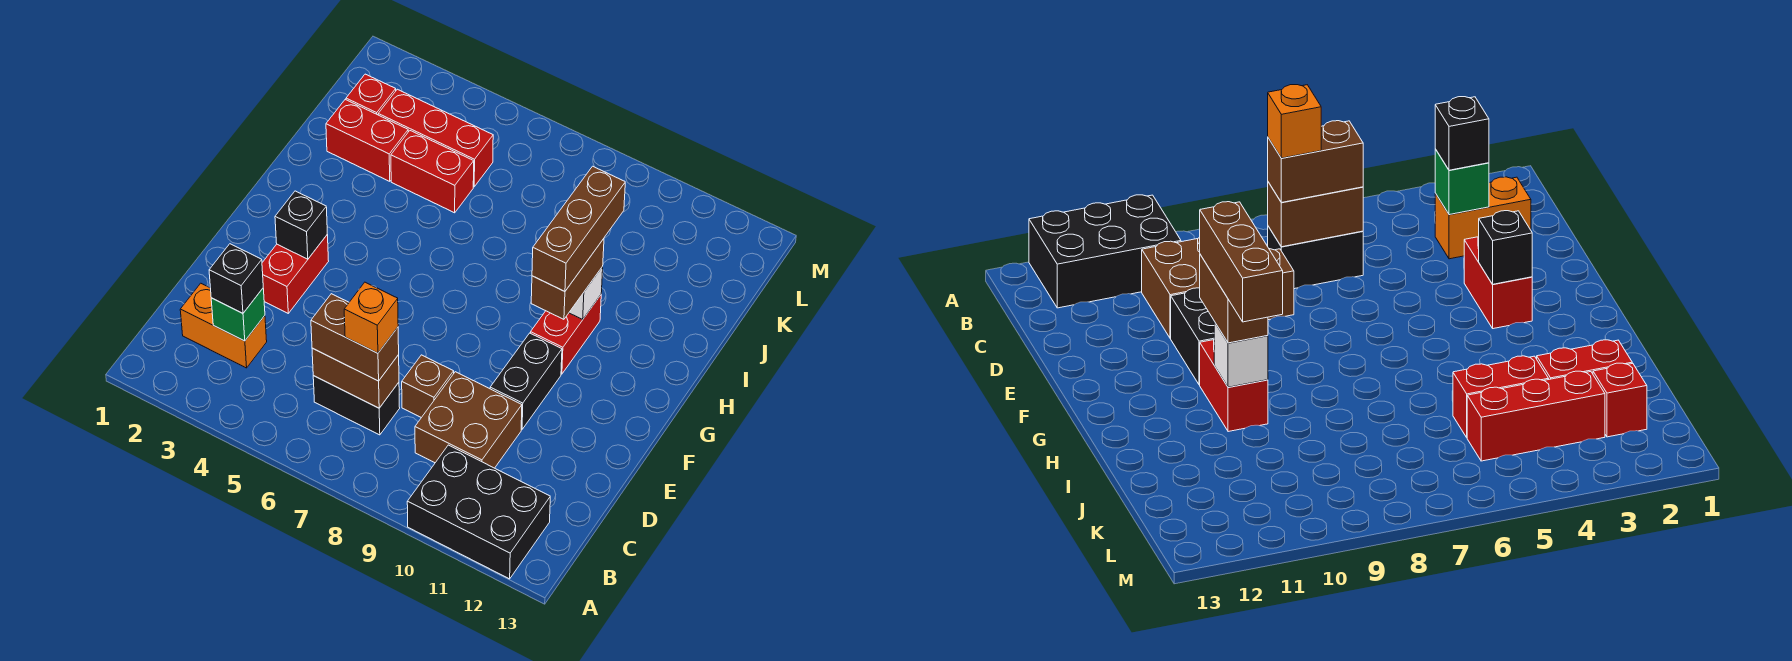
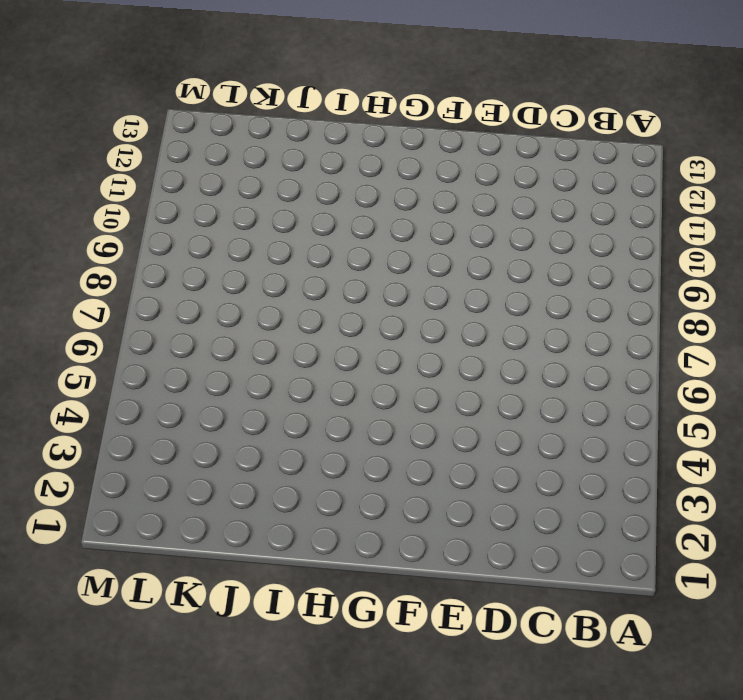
none -> black brick A10:B12 level 1
none -> orange brick C2:C3 level 1
none -> black brick C6:C7 level 1

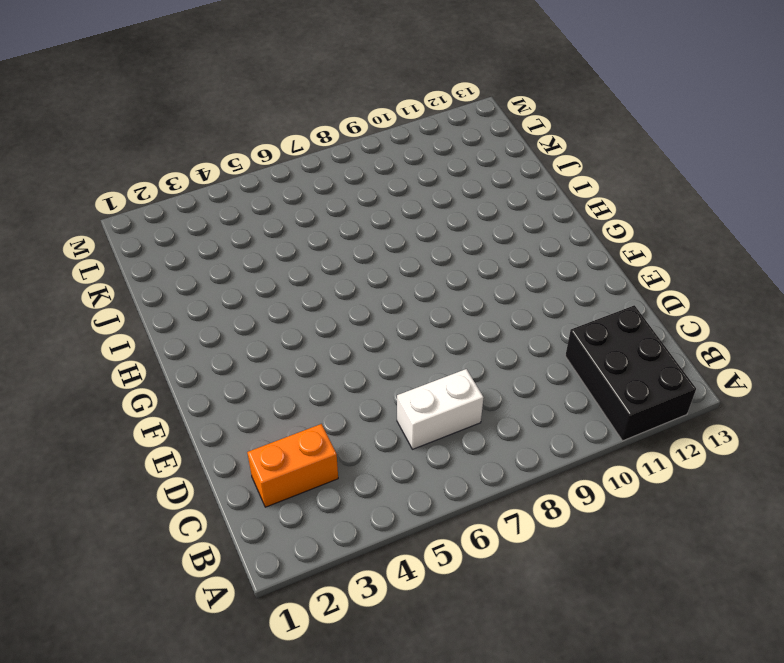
black brick A11:C12 level 1 -> black brick A10:B12 level 1
white brick C6:C7 level 1 -> black brick C6:C7 level 1
none -> brown brick C9:D10 level 1
none -> brown brick D8 level 1
none -> red brick E3:F3 level 1

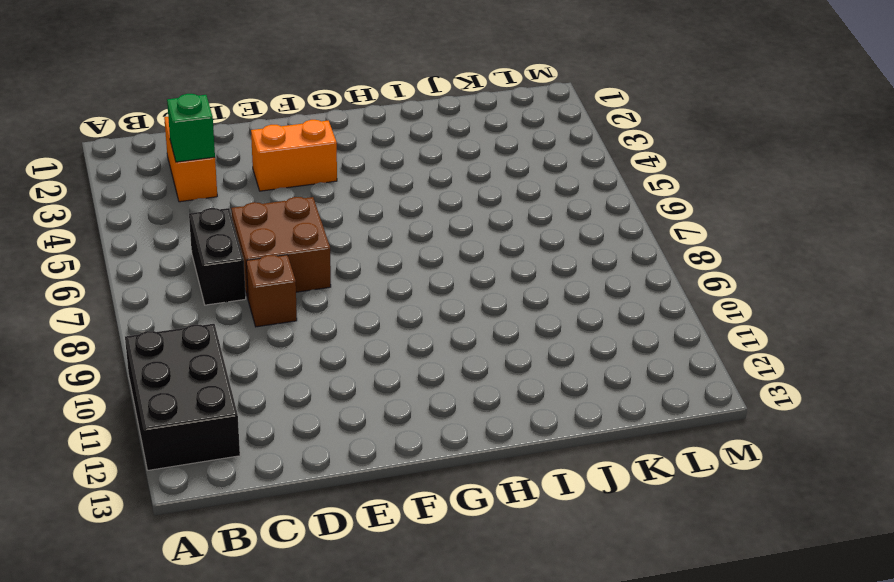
brown brick D6:E7 level 1 -> brown brick C9:D10 level 1
orange brick E3:F3 level 1 -> red brick E3:F3 level 1
none -> black brick E10:F10 level 1
none -> red brick G10:H10 level 1
none -> red brick J2:J3 level 1

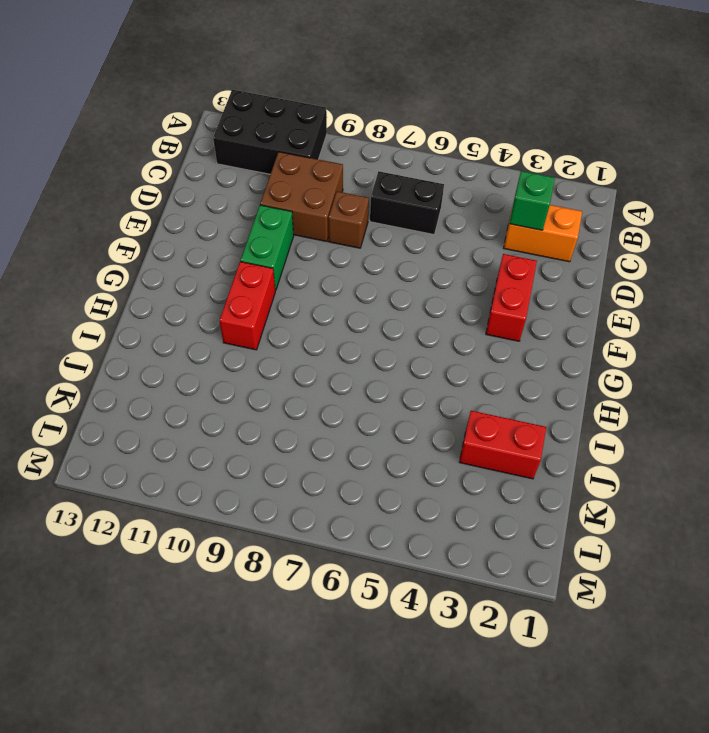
green brick E10:F10 level 1 -> black brick E10:F10 level 1
none -> red brick J4:J5 level 1
none -> red brick K2 level 1
none -> red brick K3:K5 level 1

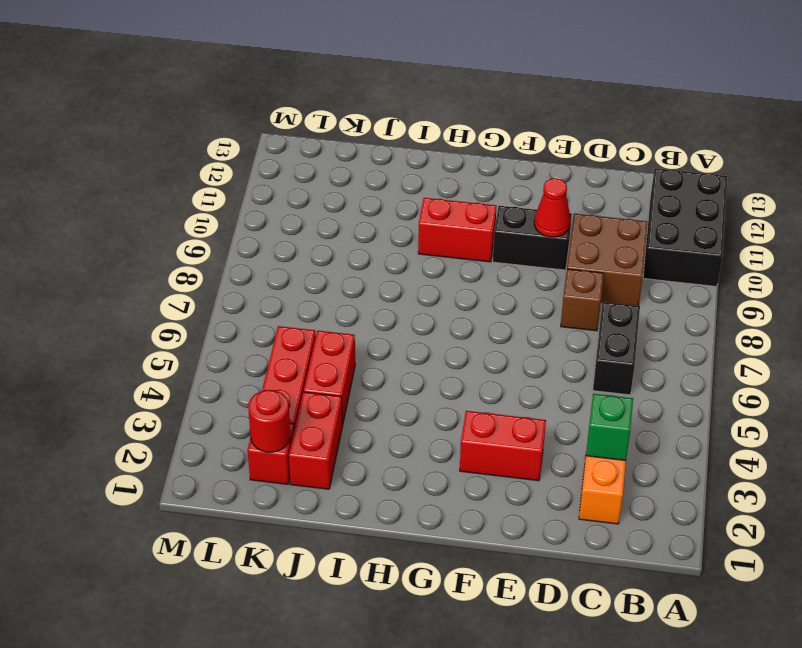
red cone E10 level 2 -> none
red round brick K2 level 2 -> none
none -> brown brick C6:C7 level 2
none -> black brick F3 level 2
none -> white brick H10 level 2

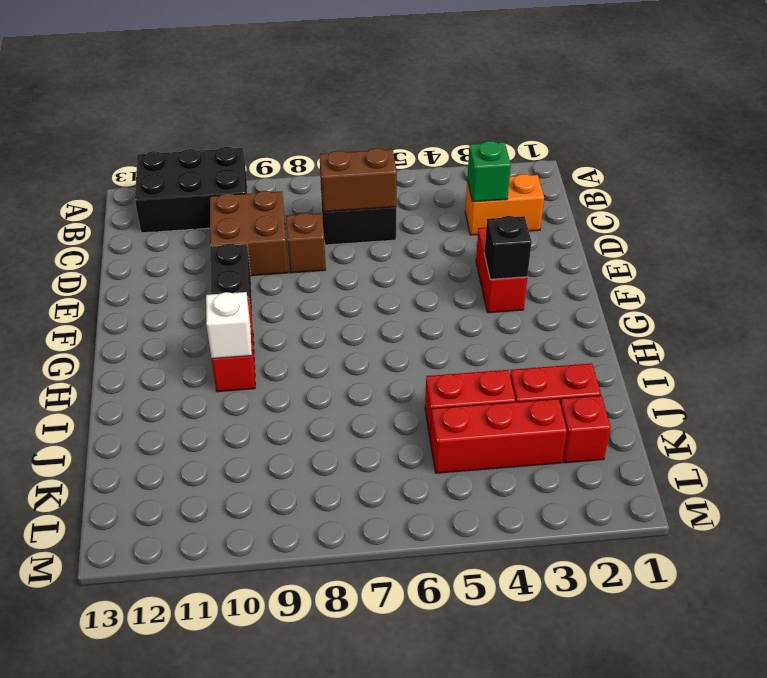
none -> black brick C3 level 3
none -> brown brick C6:C7 level 3
none -> brown brick G10:H10 level 3

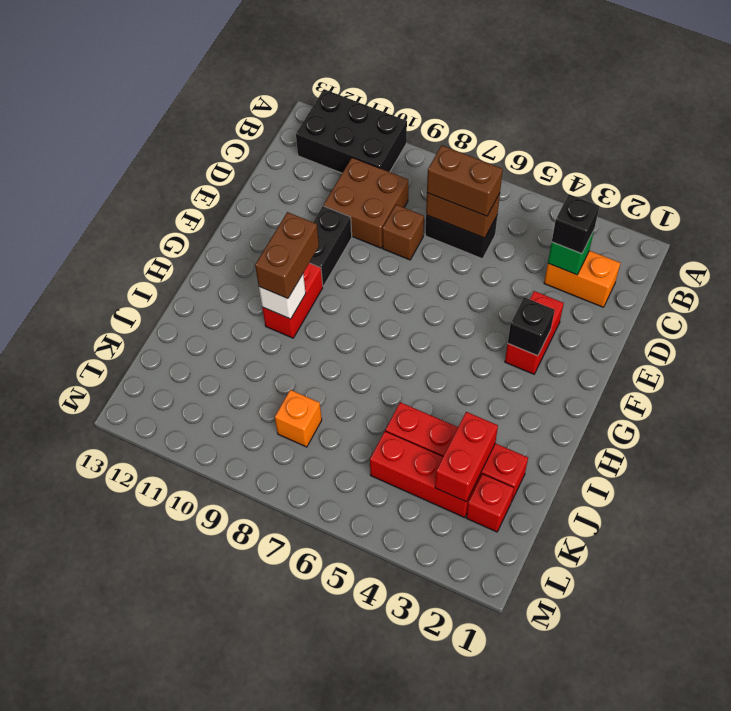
red brick J3:K3 level 2 -> none
orange brick K8 level 1 -> orange brick C7 level 4
none -> brown brick G10:I10 level 4

